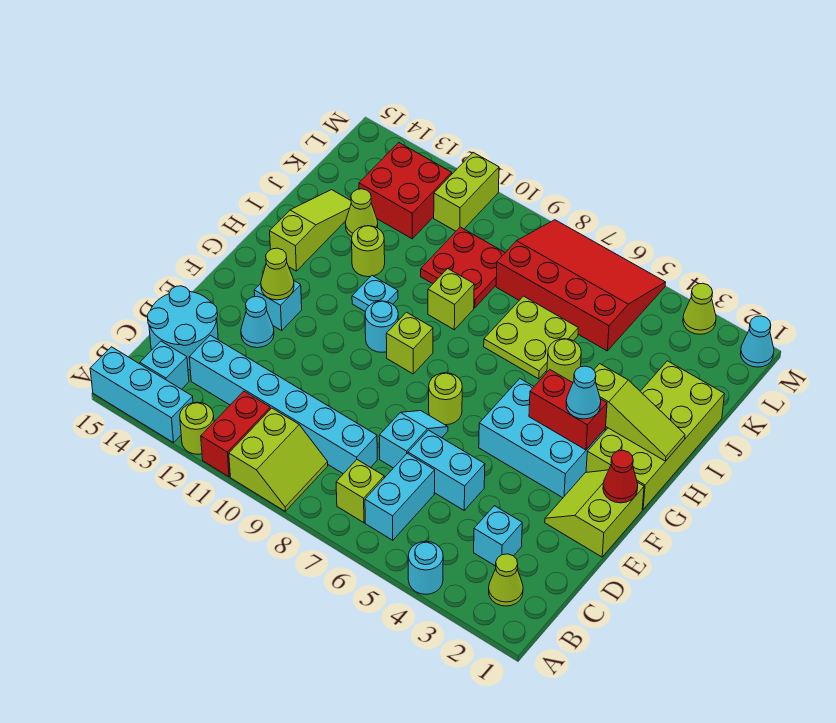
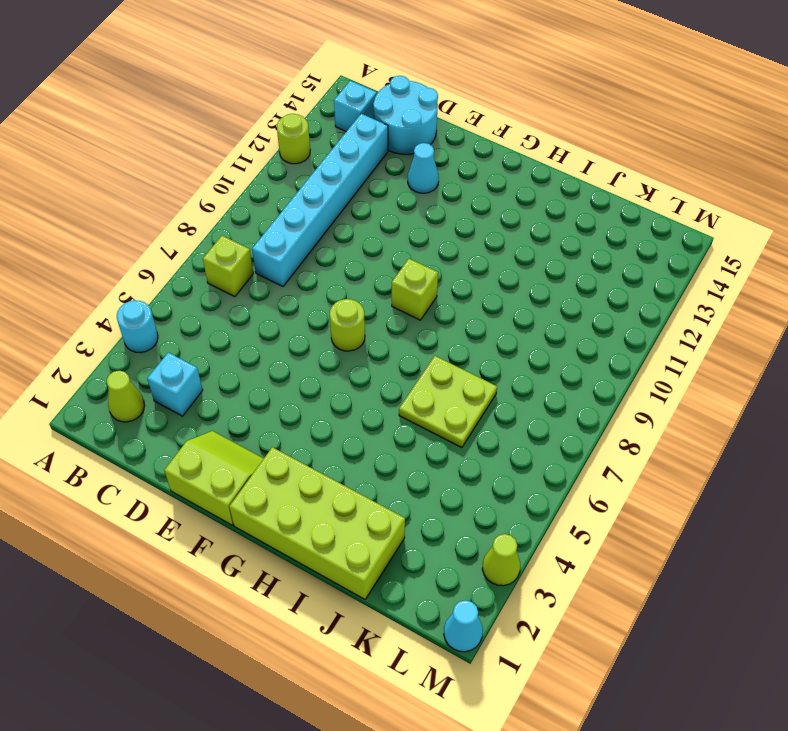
none -> lime slope A9:B10 level 1 top 10
none -> red brick A11:B11 level 1
none -> cyan brick A13:A15 level 1
none -> cyan brick B6:C6 level 1

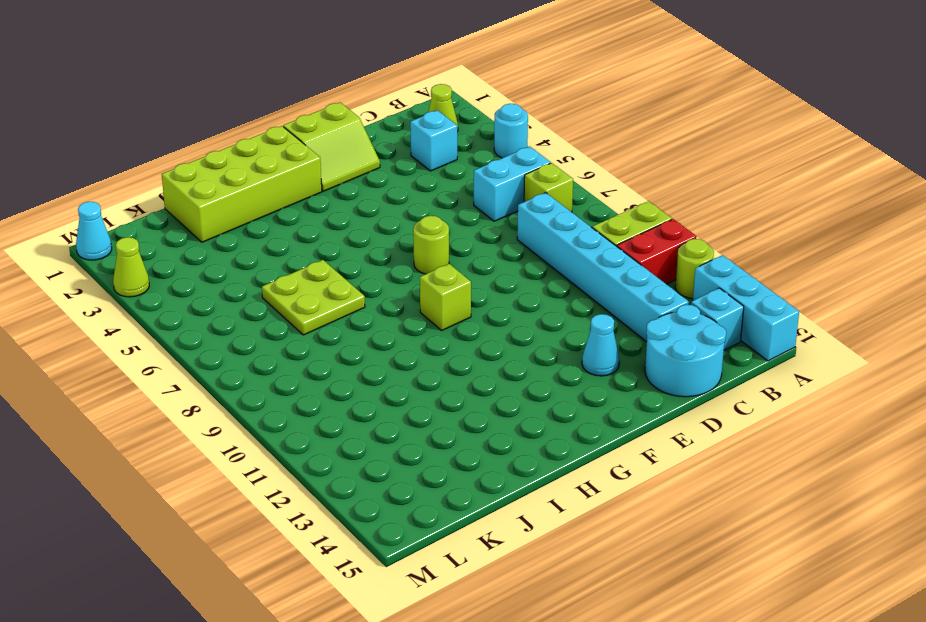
none -> cyan brick D5:D6 level 1
none -> cyan slope D7:E7 level 1 top D
none -> cyan brick F3:G5 level 1
none -> cyan brick F13 level 1

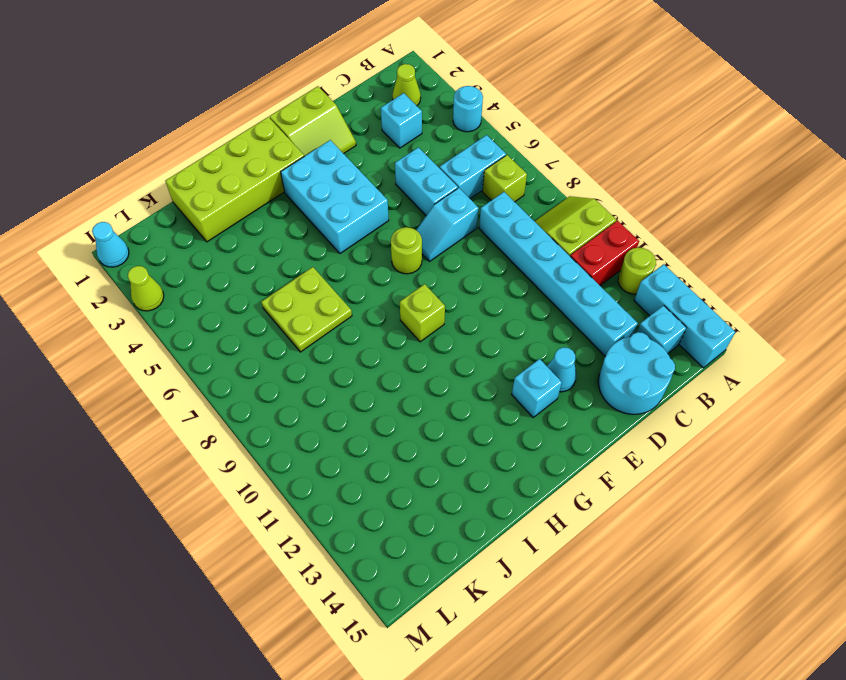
none -> cyan round brick G10 level 1
none -> cyan plate H11 level 1
none -> lime slope H14:J14 level 1 top H
none -> lime round brick I5 level 1

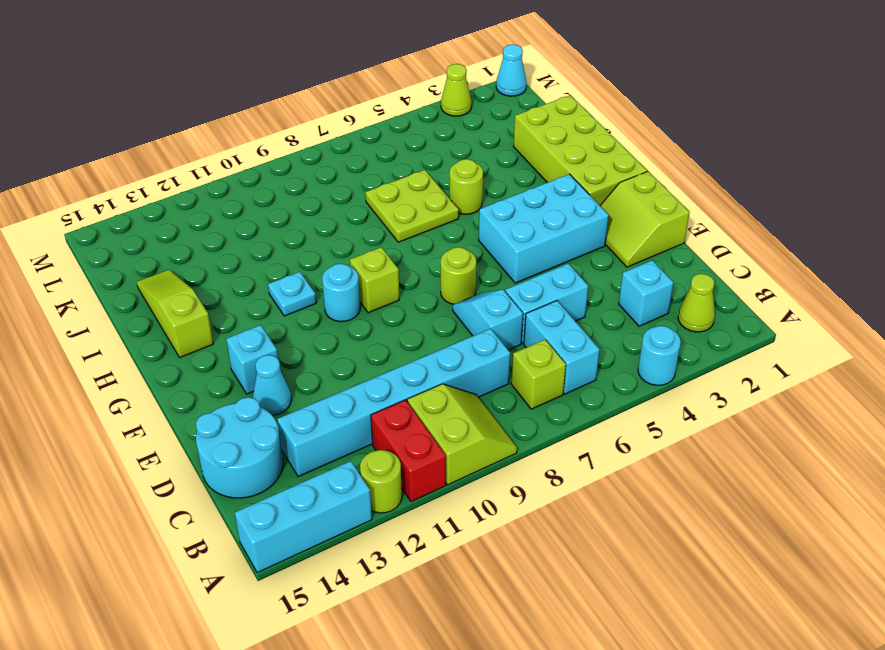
none -> cyan brick B14 level 1
none -> lime brick I9 level 1
none -> lime round brick I12 level 1
none -> red plate J9:K10 level 1

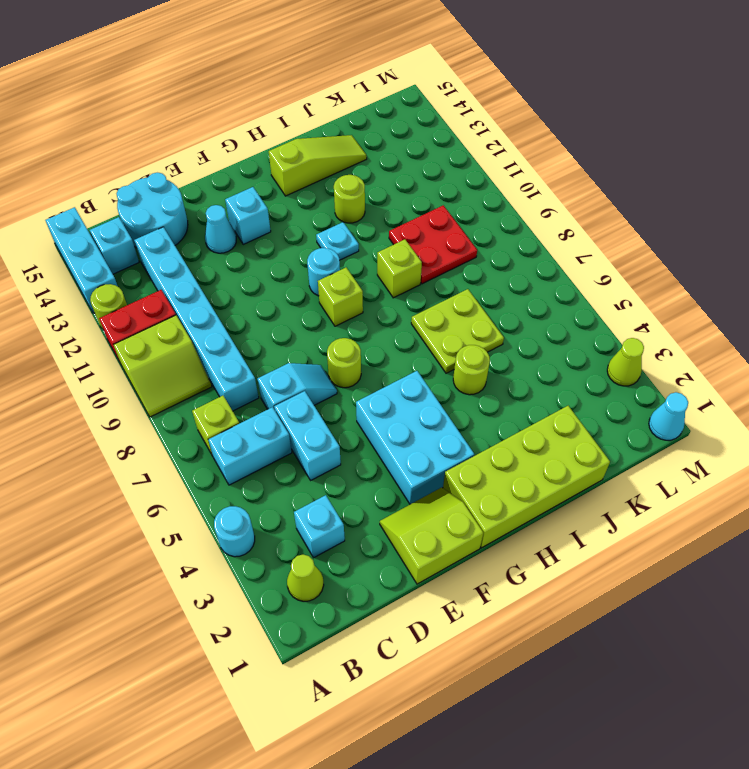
none -> lime cone J13 level 1
none -> red slope K5:M8 level 1 top K
none -> red brick K12:L13 level 1
none -> lime brick L11:M11 level 1

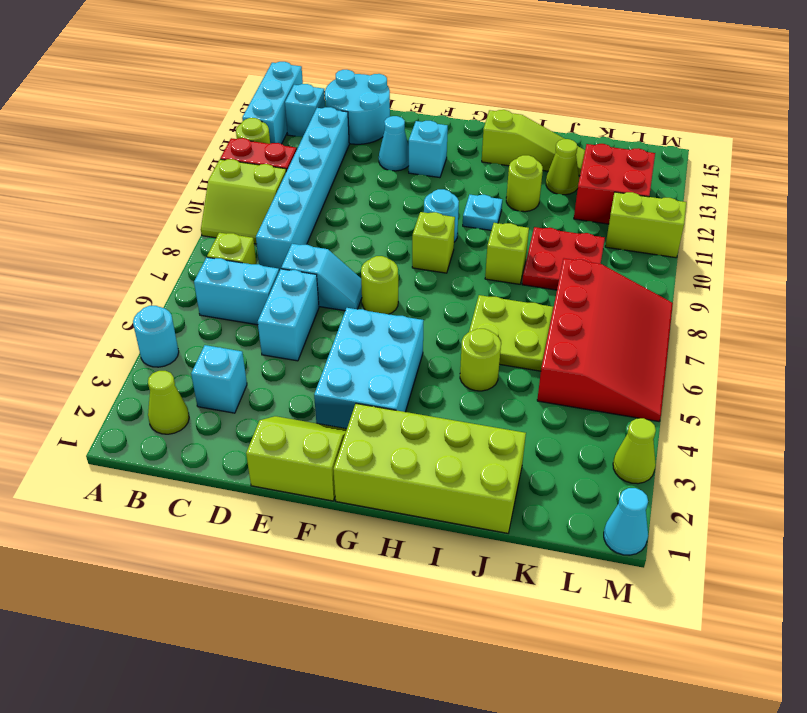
none -> red cone F1 level 2
none -> lime cone F13 level 2
none -> red brick G3:G4 level 2
none -> lime slope H1:H3 level 2 top 3

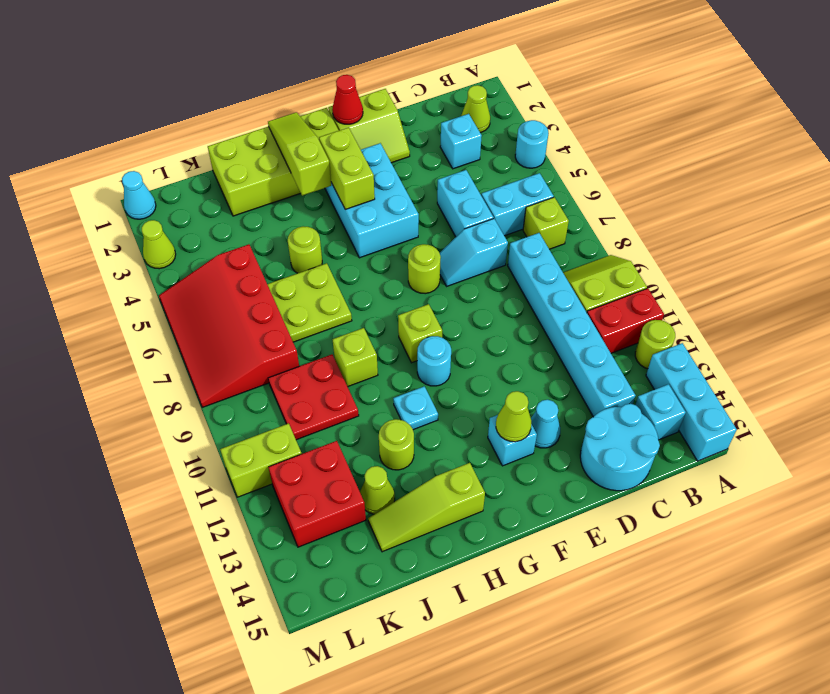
lime brick G3:G4 level 2 -> red brick G3:G4 level 2
none -> cyan cone G3 level 3

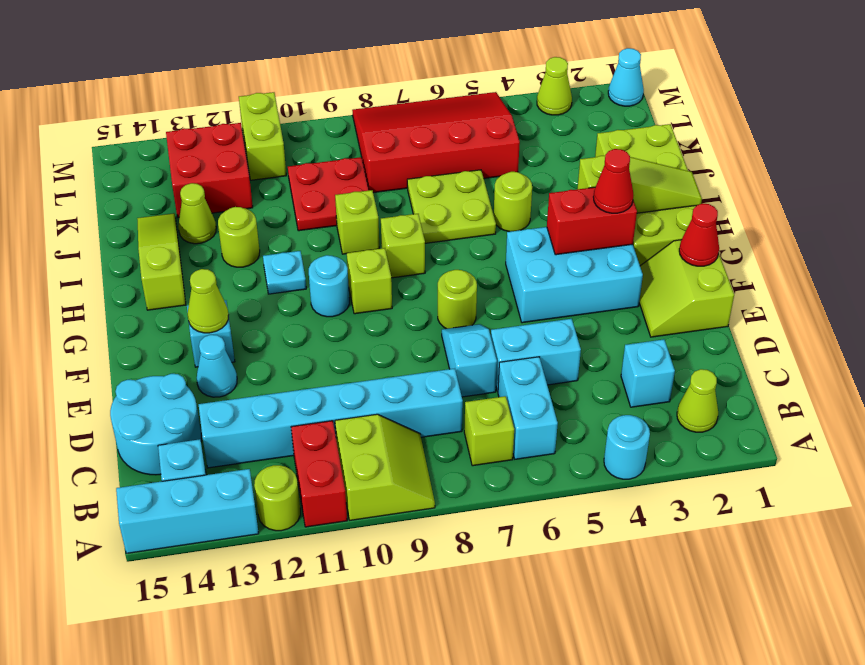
red cone G3 level 3 -> cyan cone G3 level 3
lime brick H8 level 1 -> none

